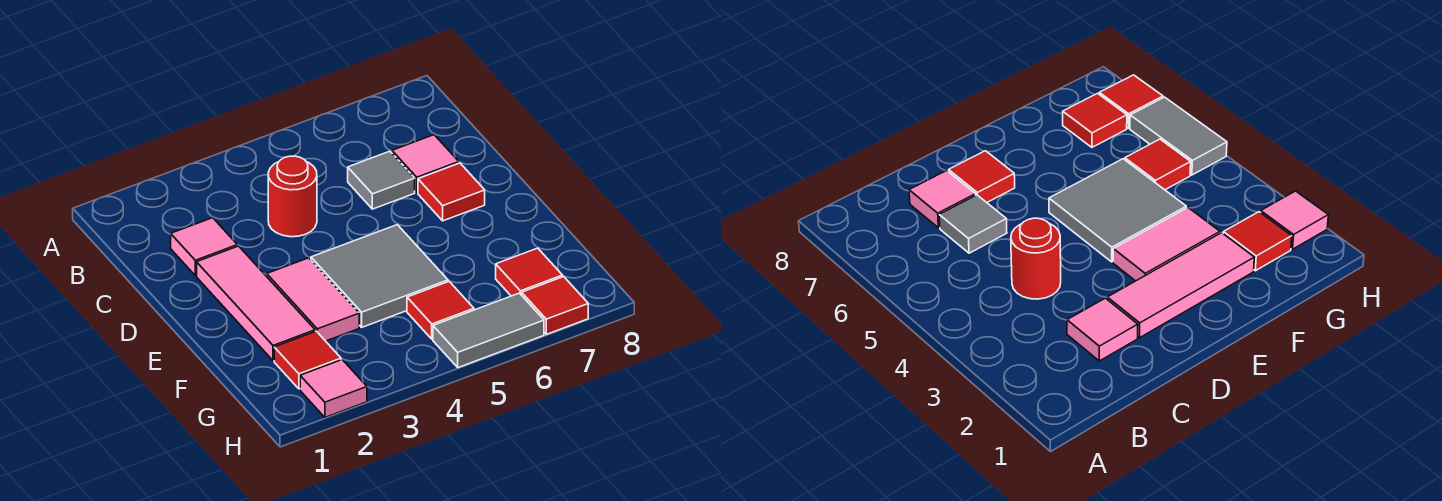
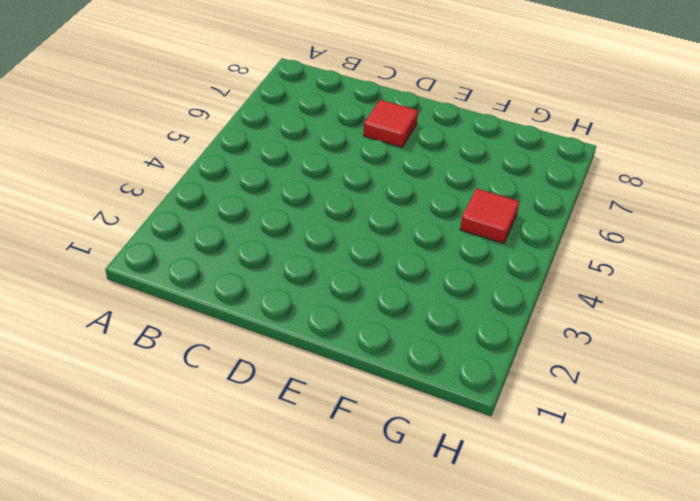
none -> pink tile C2 level 1
none -> red round brick C4 level 1
none -> grey tile C6 level 1

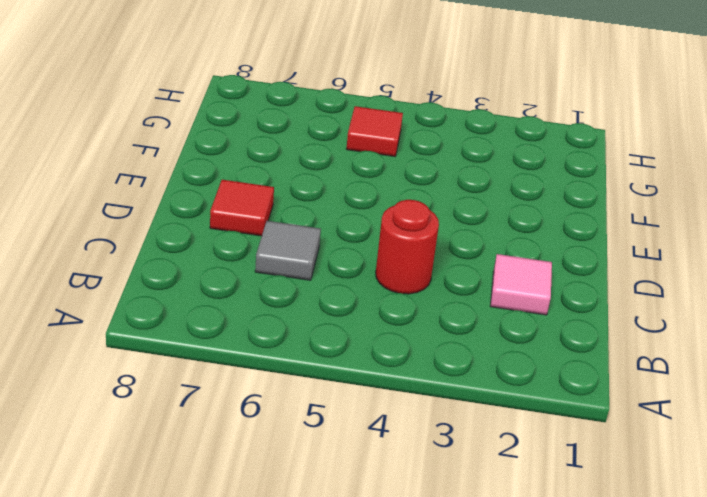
none -> pink tile C7 level 1
none -> pink tile D2:F2 level 1
none -> pink tile E3:F3 level 1

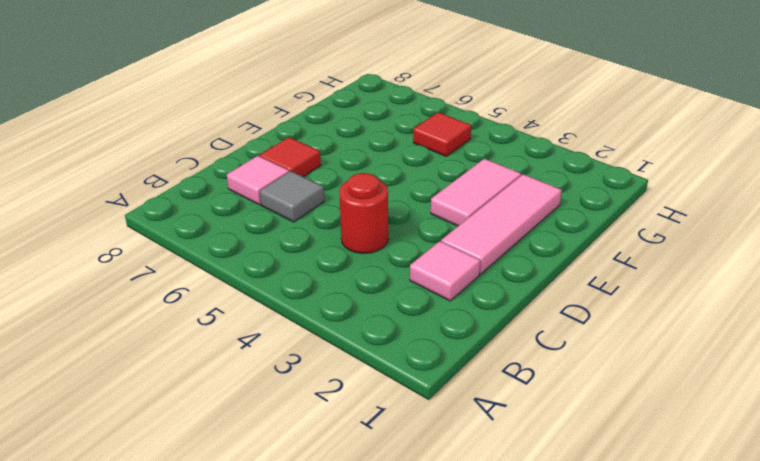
none -> grey tile E4:F5 level 1
none -> red tile G2 level 1
none -> red tile G7 level 1

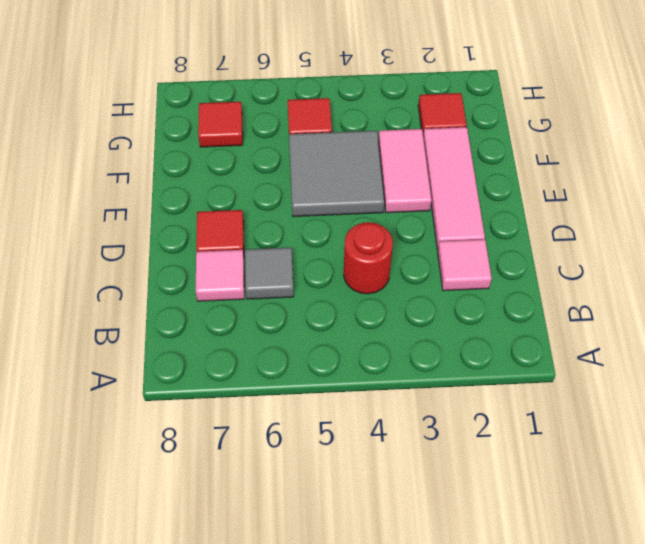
none -> pink tile H2 level 1
none -> grey tile H5:H6 level 1
none -> red tile H7 level 1

